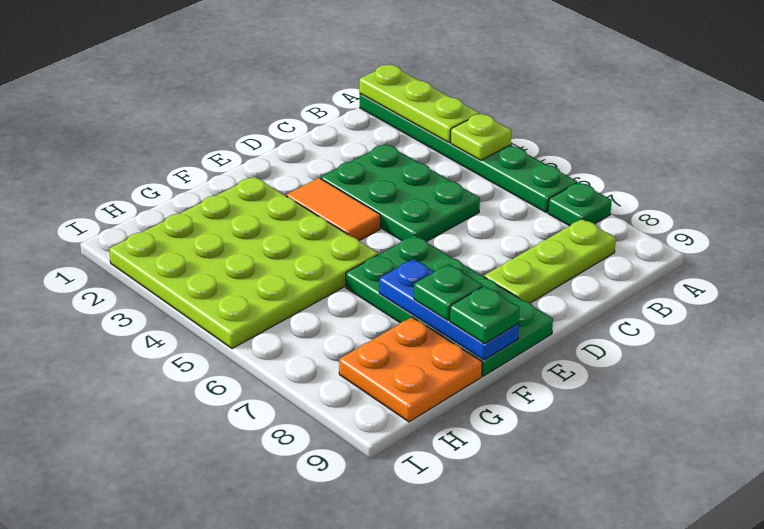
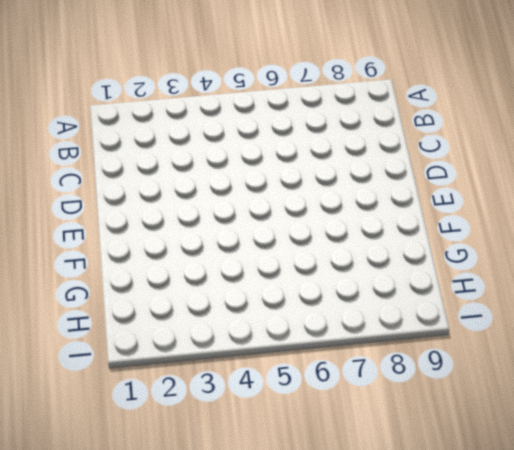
none -> green plate A1:A6 level 1
none -> green plate A7 level 1
none -> lime plate B8:D8 level 1

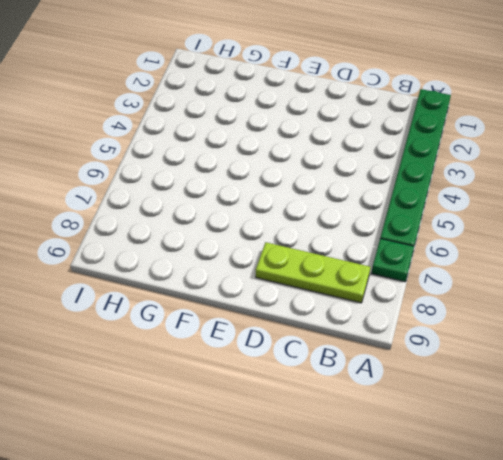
none -> green plate C3:D5 level 1
none -> orange tile E3:E4 level 1
none -> green plate E6:F9 level 1

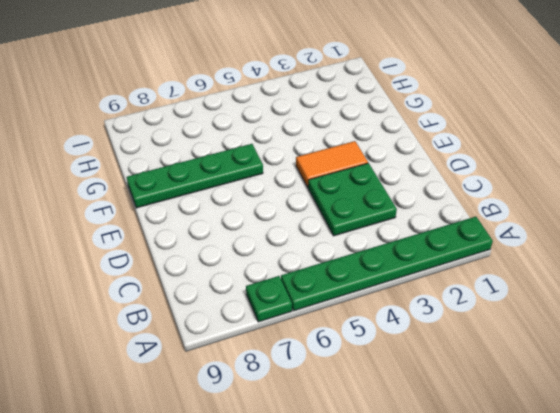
green plate C3:D4 level 1 -> green plate C3:D5 level 1
green plate F6:F9 level 1 -> green plate E6:F9 level 1
none -> lime plate B8:D8 level 1
none -> lime plate F2:I5 level 1
none -> orange plate G8:H9 level 1

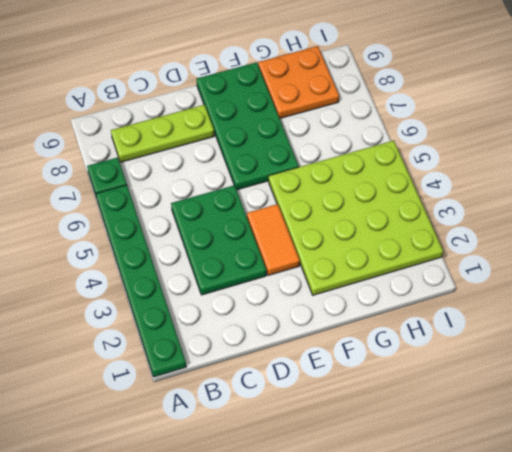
none -> lime plate A1:A3 level 2
none -> lime plate A4 level 2
none -> blue plate F7:F9 level 2

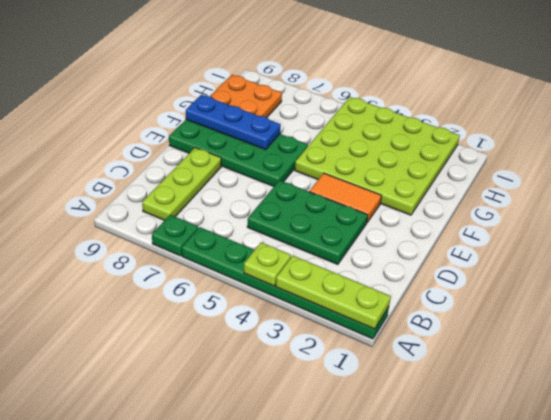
none -> green plate F8 level 3
none -> green plate F9 level 3

